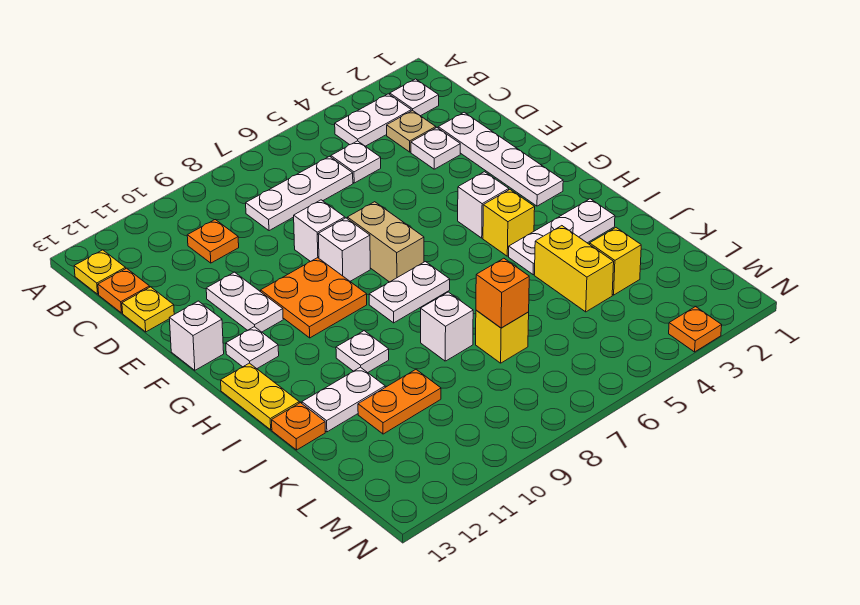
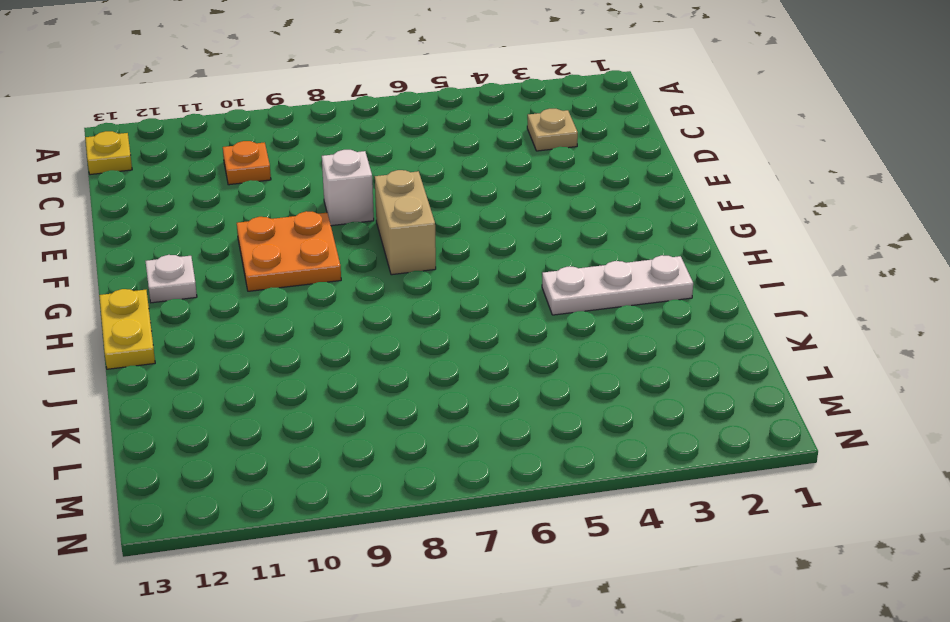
none -> white plate B2 level 1
none -> white plate B3:B4 level 1
none -> white plate C5 level 1
none -> white plate C6:C8 level 1

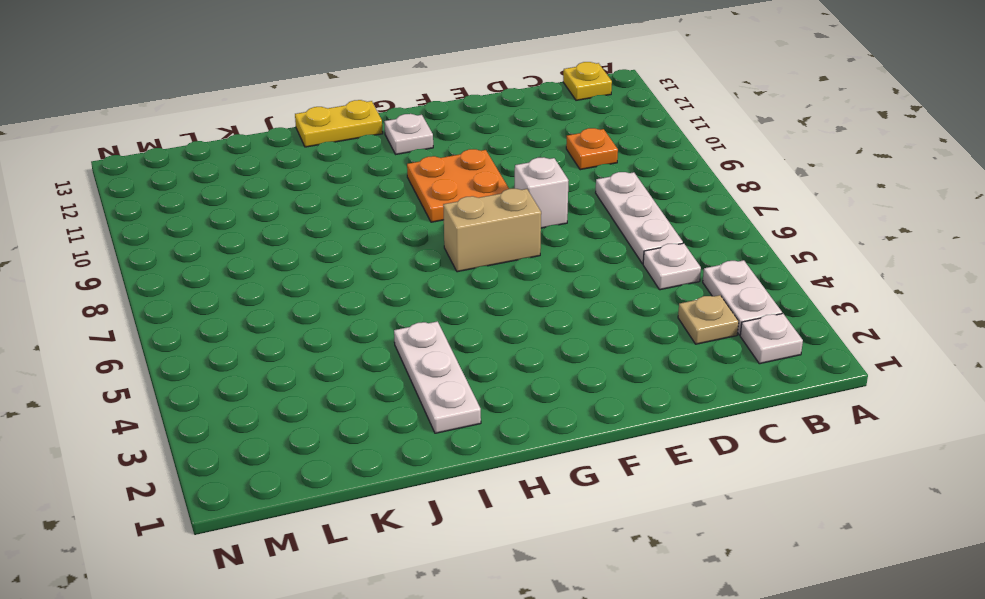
none -> orange plate C13 level 1
none -> white plate D2:G2 level 1
none -> white plate D3 level 1
none -> yellow plate D13 level 1

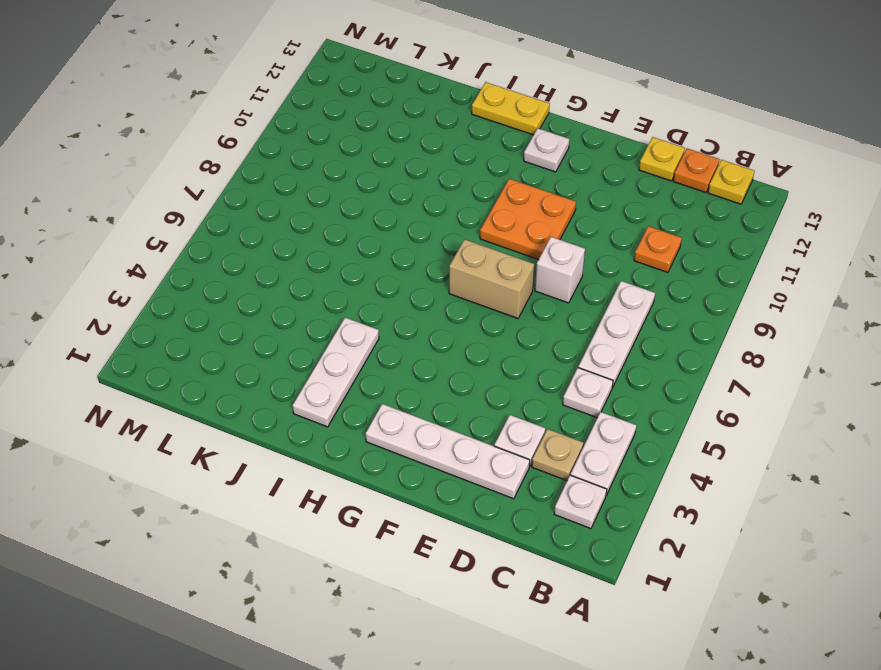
none -> white plate E11:F11 level 1
none -> white brick F8 level 1
none -> white brick F13 level 1
none -> white brick G4 level 1

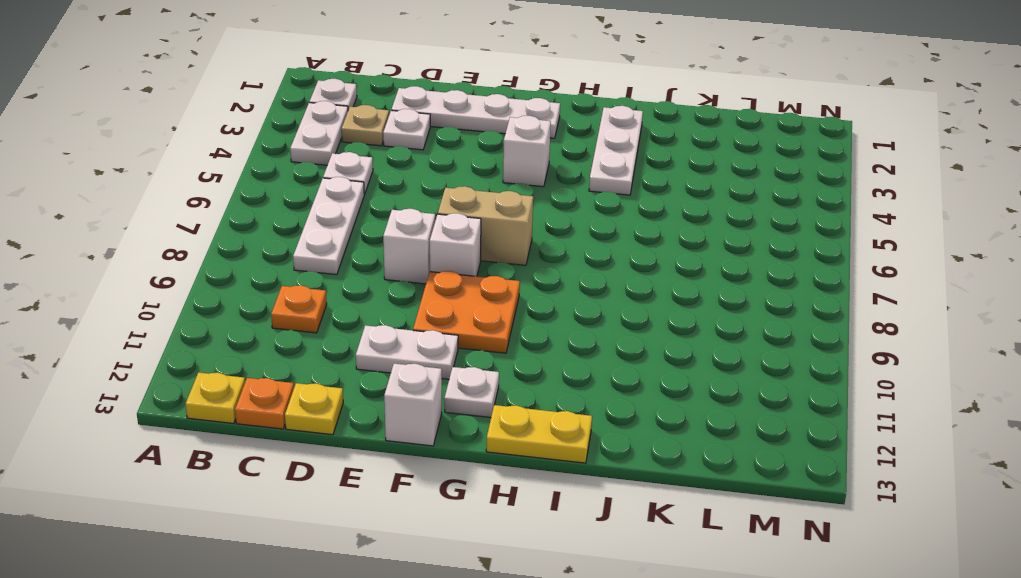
none -> yellow brick H4 level 1
none -> white plate H7:H8 level 1
none -> white plate I10 level 1
none -> yellow brick J4:K4 level 1

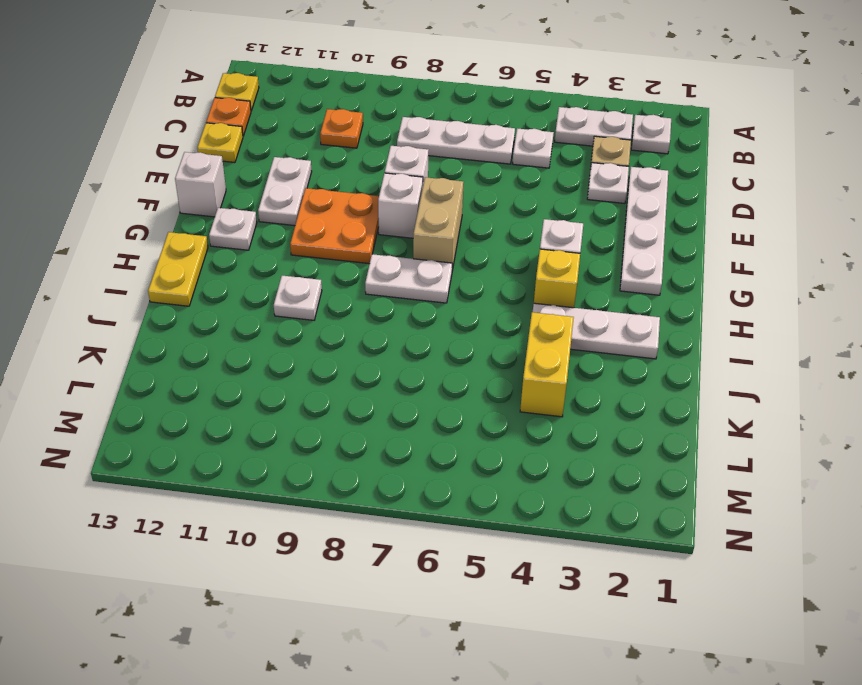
none -> white brick J8 level 1
none -> white plate J11:J12 level 1
none -> orange plate J13 level 1
none -> yellow brick K3 level 1

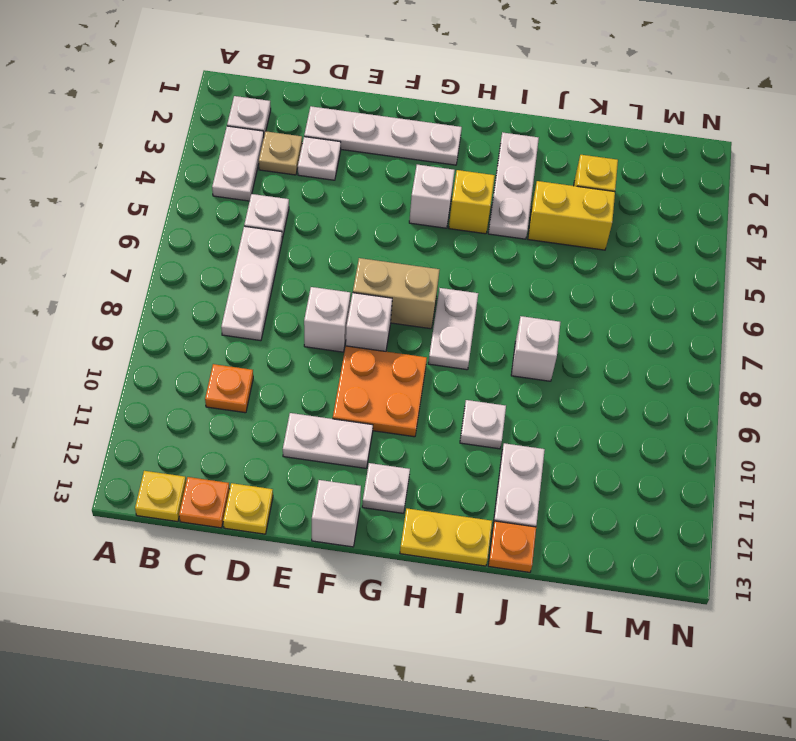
none -> yellow brick K7 level 1
none -> orange plate K10:K11 level 1
none -> orange plate N3 level 1
none -> orange brick K7 level 2

